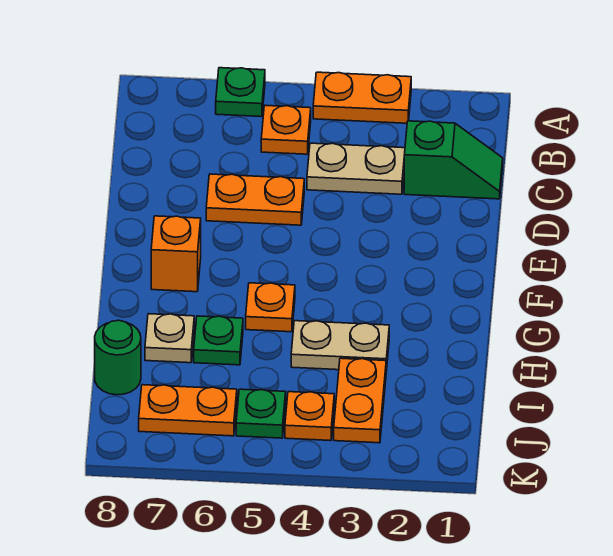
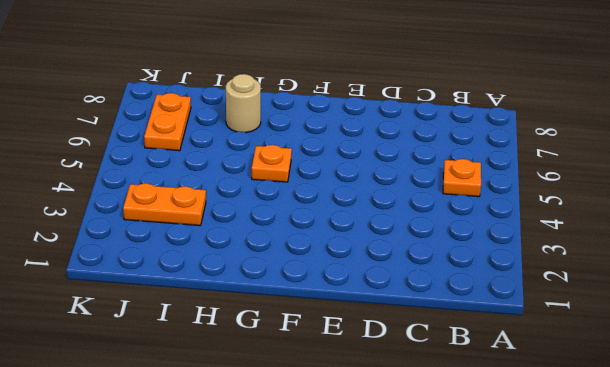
tan round brick H7 level 1 -> tan plate H7 level 1
none -> orange plate A3:A4 level 1
none -> green plate A6 level 1
none -> green slope C1:C2 level 1 top 2

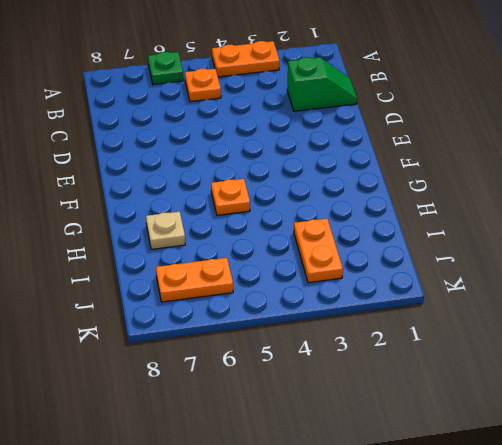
none -> tan plate C3:C4 level 1
none -> orange plate D5:D6 level 1
none -> orange brick F7 level 1

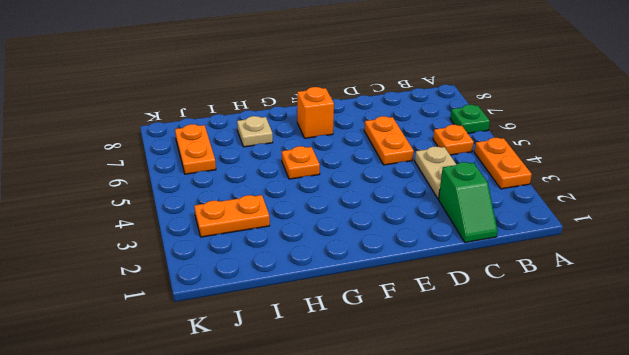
none -> tan plate H3:H4 level 1
none -> green plate H6 level 1
none -> green round brick I8 level 1

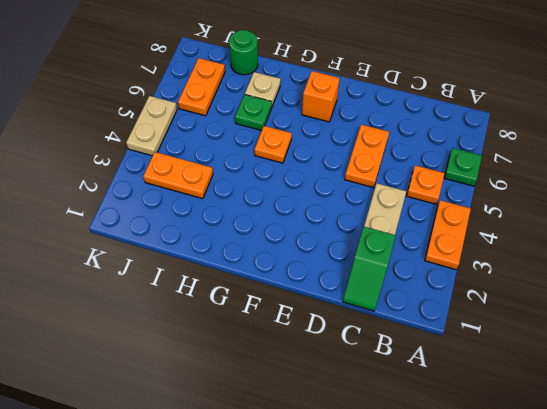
tan plate K4:K5 level 1 -> tan plate H3:H4 level 1
none -> orange plate J4 level 1
none -> green plate J5 level 1

